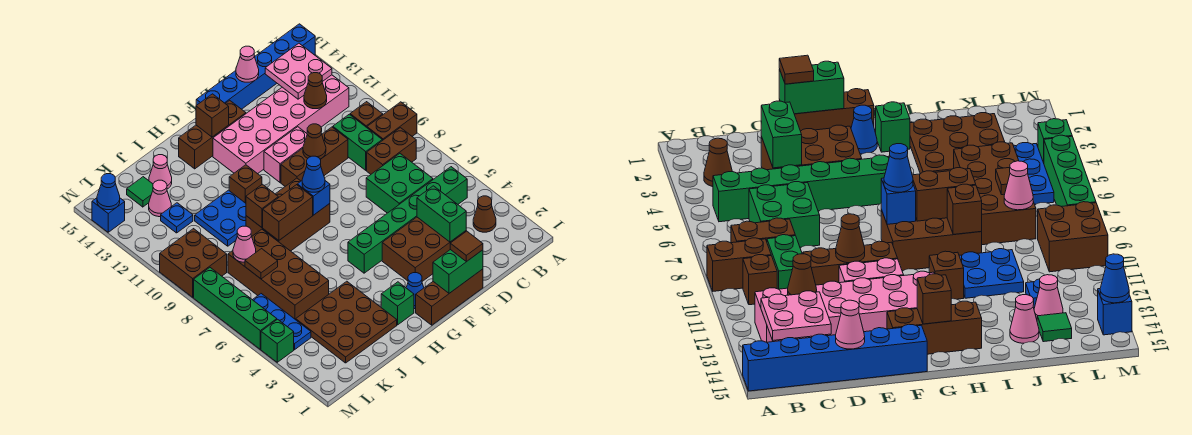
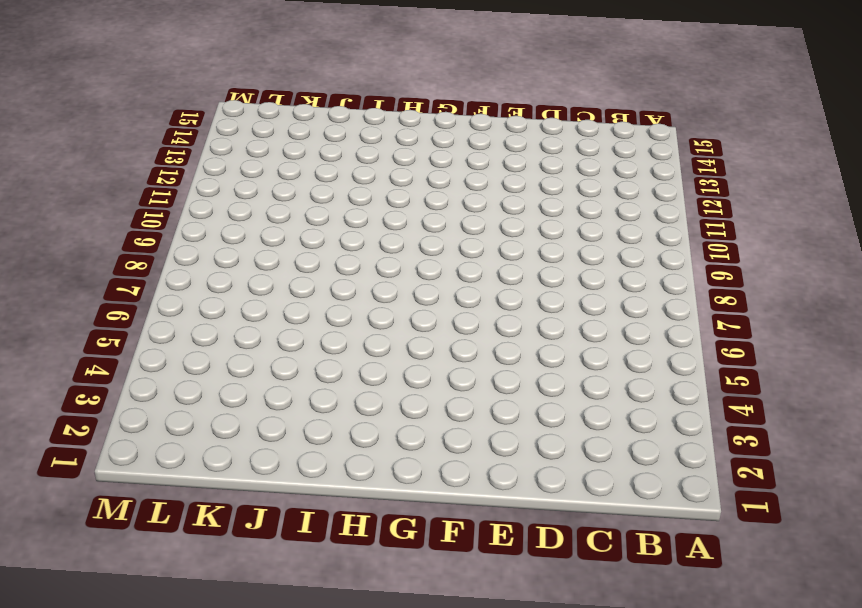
none -> brown brick A9:B9 level 1
none -> blue brick A15:F15 level 1
none -> brown cone B3 level 1
none -> green brick B5:G5 level 1

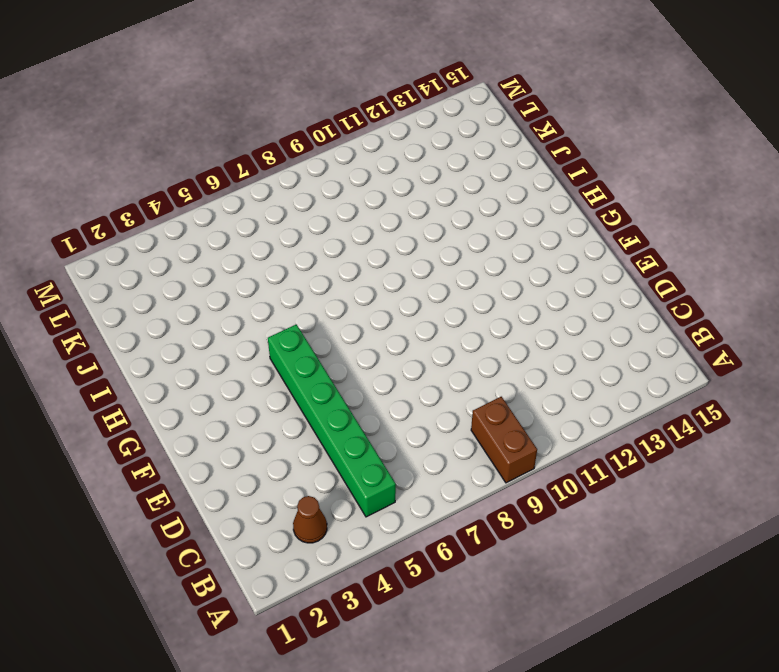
none -> blue brick A15:F15 level 1
none -> brown brick B8:C8 level 1
none -> brown brick B10 level 1
none -> pink brick B12:G13 level 1

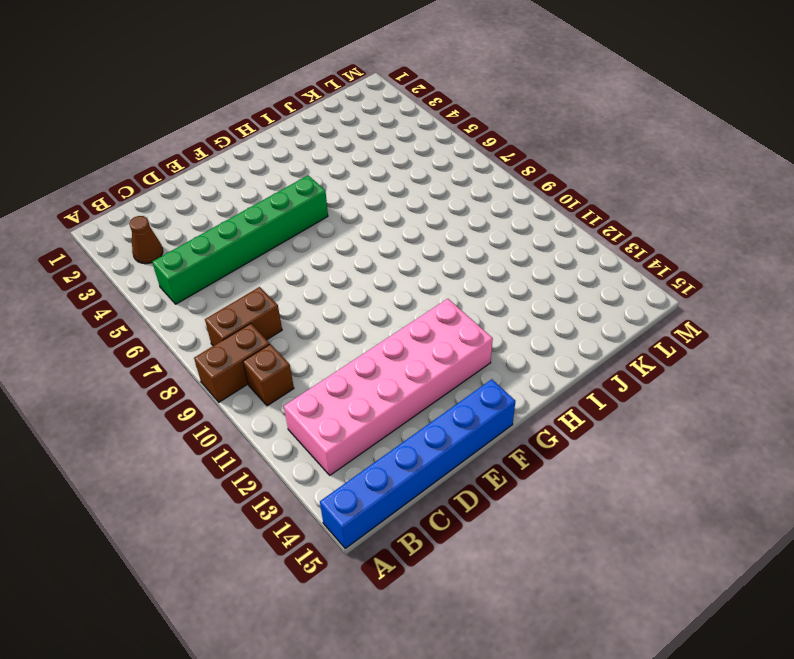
none -> green brick C6:D7 level 1
none -> green brick C9:C10 level 1
none -> brown brick D3:F4 level 1
none -> brown brick D10:F10 level 1

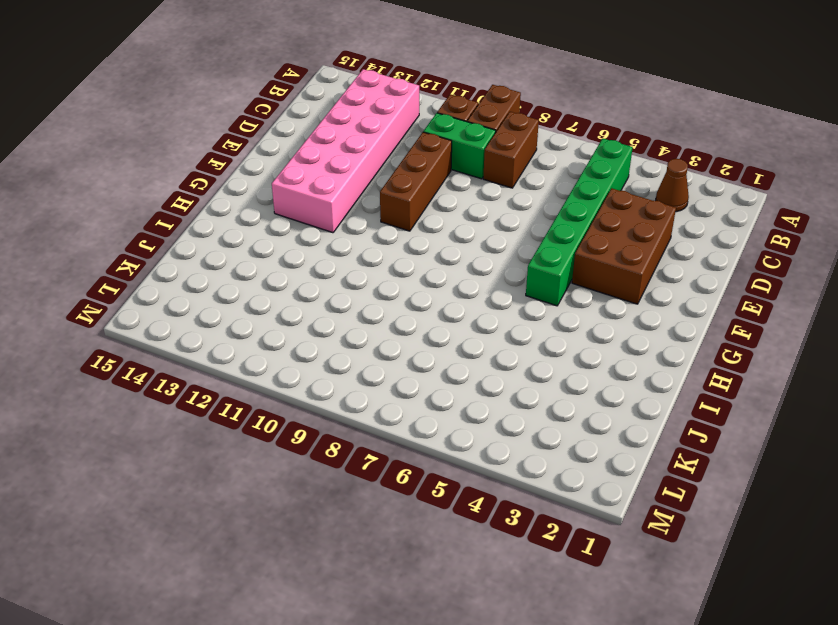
none -> blue brick A15:F15 level 1
none -> green brick C6:D7 level 1
none -> brown brick E1:G1 level 1
none -> pink brick E11:F11 level 1

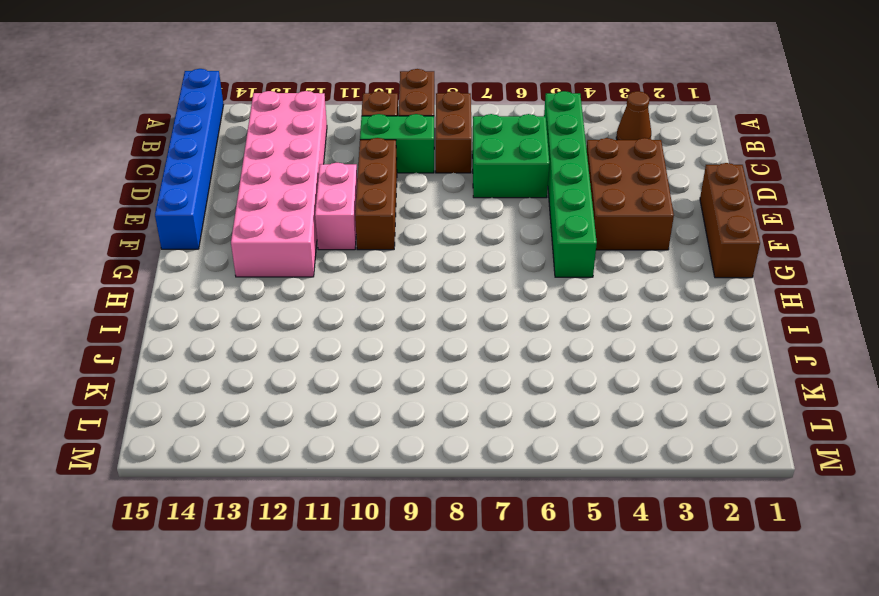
none -> brown brick F14:H14 level 1
none -> blue cone G2 level 1
none -> brown brick G8:I9 level 1
none -> green brick H2 level 1

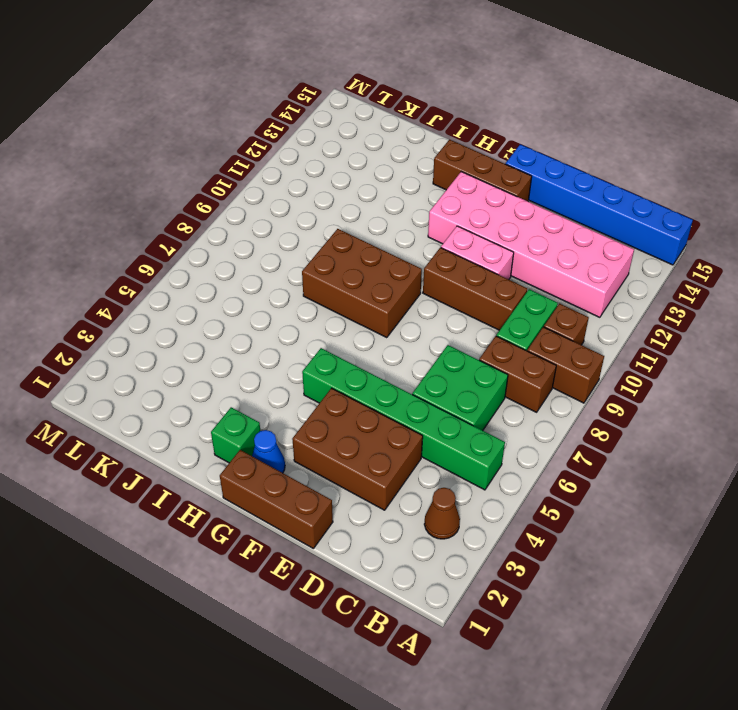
none -> brown brick H11 level 1
none -> brown plate I2:K4 level 1
none -> blue plate I10:J11 level 1
none -> brown brick J5:K8 level 1

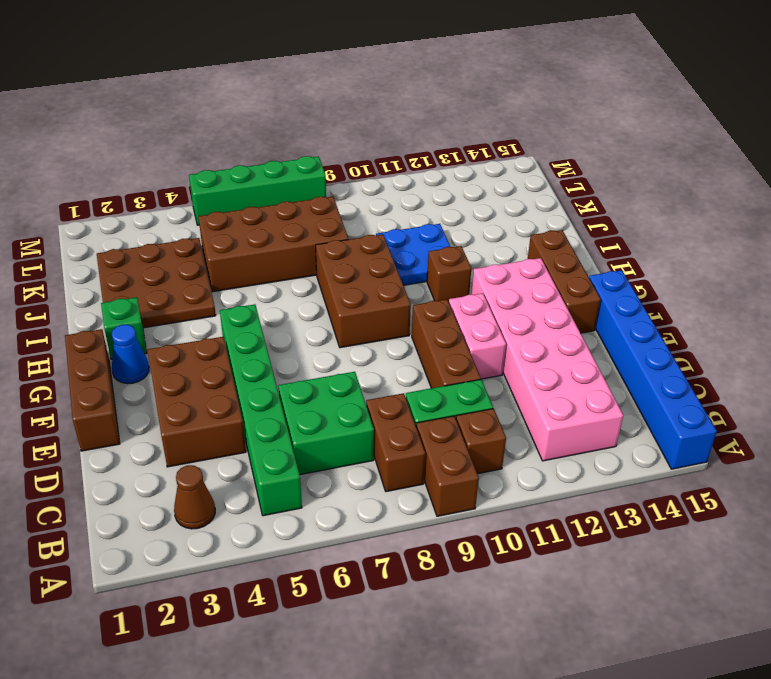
none -> pink cone J14 level 1
none -> blue plate K12 level 1
none -> pink cone K13 level 1
none -> green tile K14 level 1

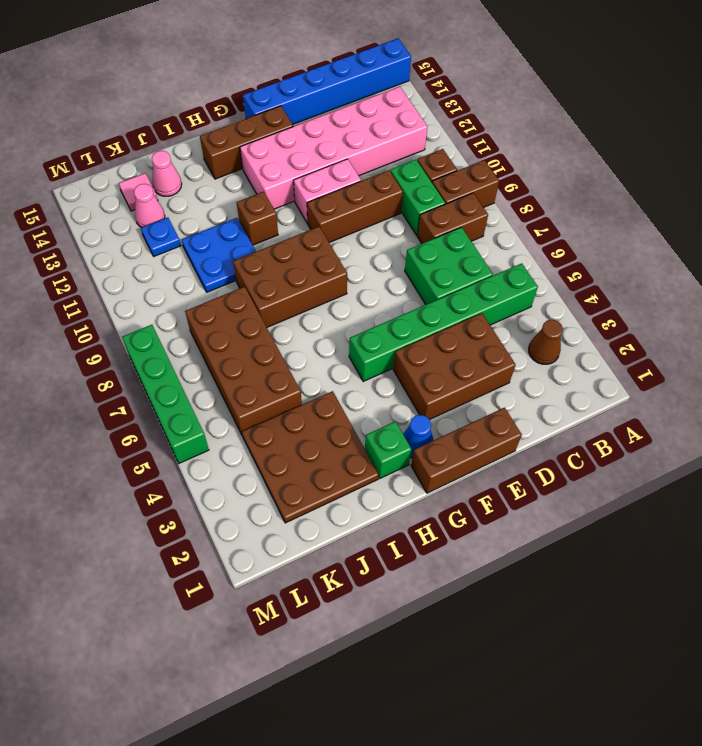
pink tile K14 level 1 -> green tile K14 level 1
none -> blue plate L4:L6 level 1
none -> brown brick L9:M10 level 1
none -> green brick M4 level 1
none -> blue brick M14 level 1

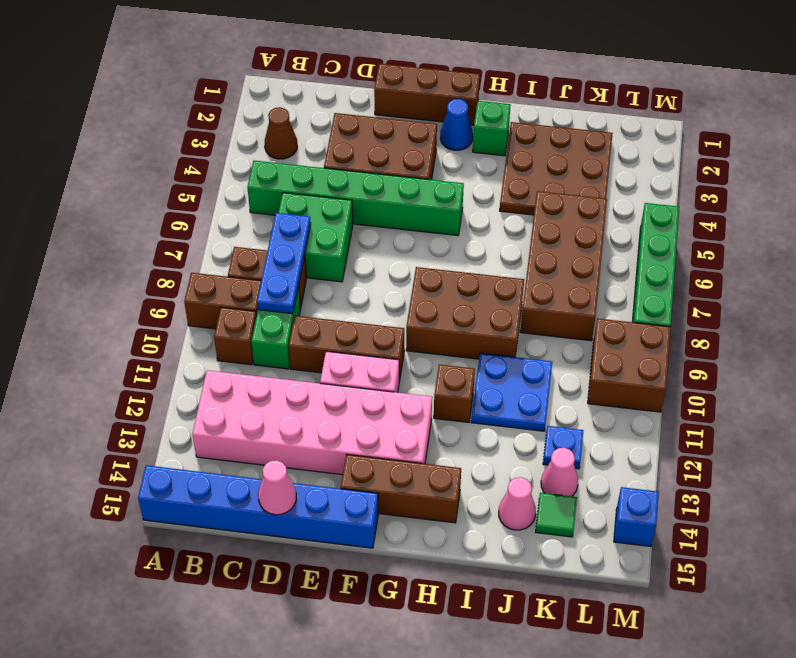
blue plate C7:C9 level 2 -> blue plate L4:L6 level 1
none -> green brick M4 level 1
none -> pink plate B13:C14 level 2
none -> brown cone C12 level 2
none -> green brick D3:D4 level 2

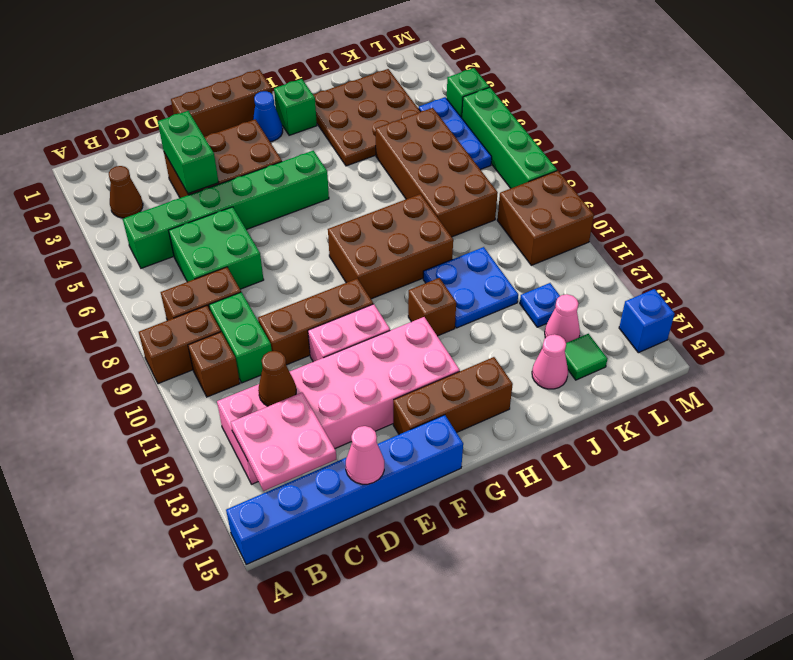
none -> green brick E1:F1 level 2
none -> brown cone E10 level 2
none -> blue brick G8 level 2
none -> brown brick G14 level 2

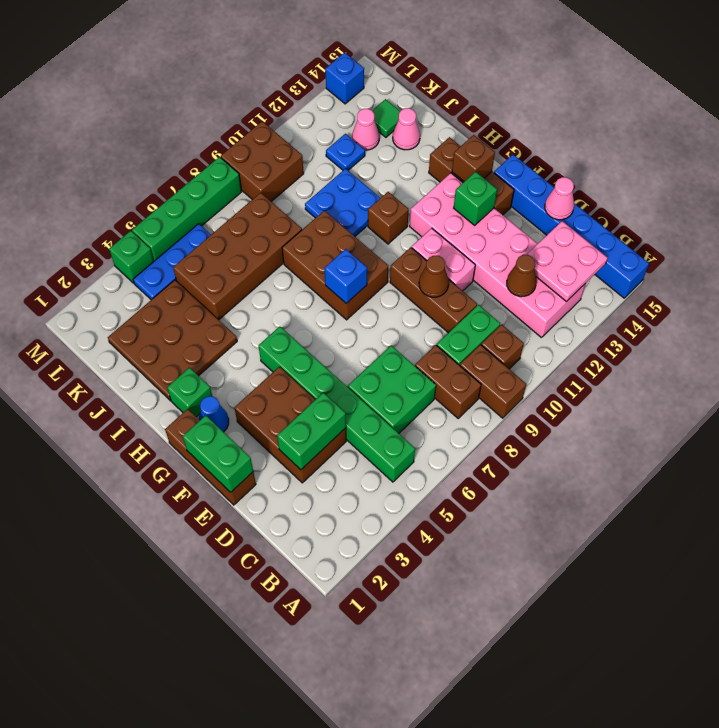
green brick F13 level 2 -> none
none -> brown cone B3 level 1
none -> brown brick H8:I8 level 2
none -> brown brick I9 level 2
none -> brown tile K7 level 2

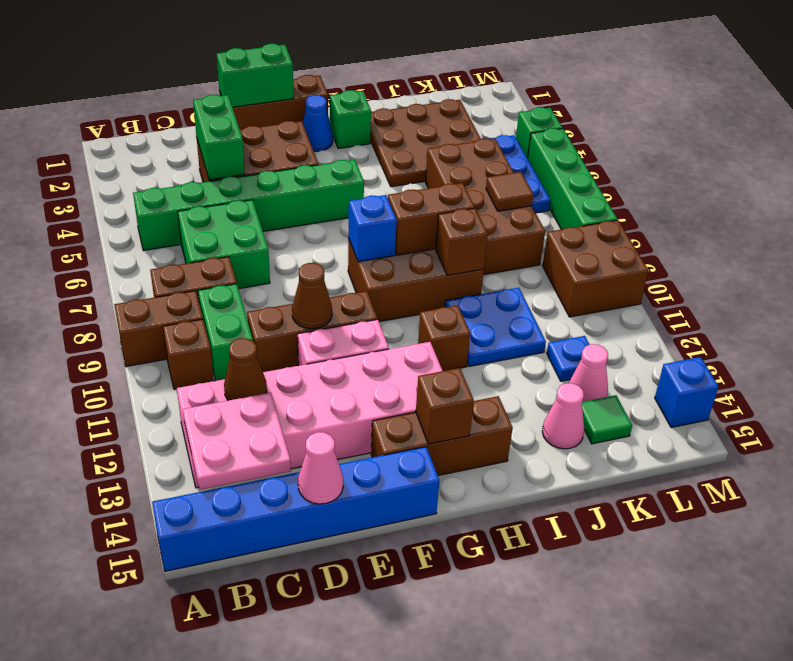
none -> brown cone B3 level 1
none -> pink cone K8 level 2
none -> blue cone M14 level 2
none -> brown tile E1 level 3

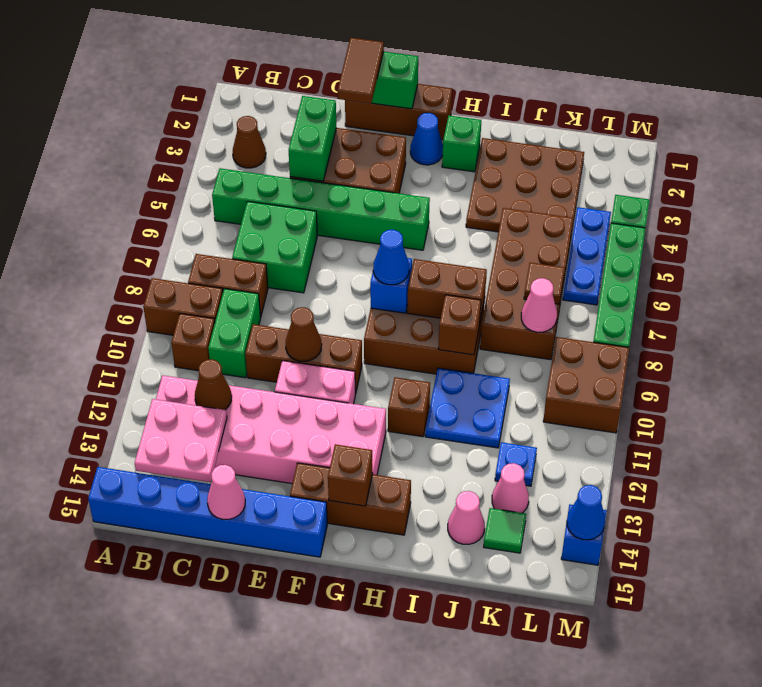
brown tile E1:E2 level 3 -> brown tile E1 level 3

